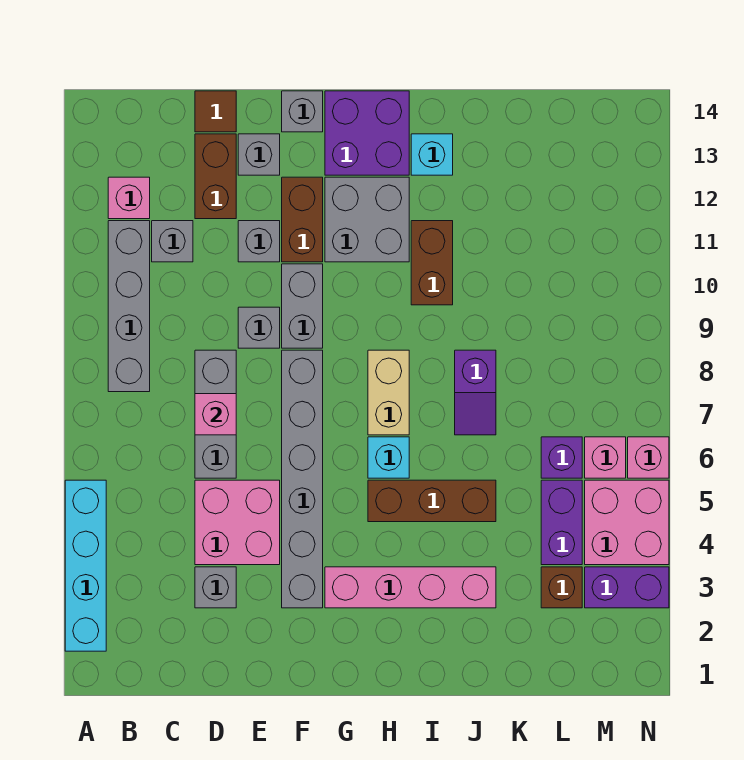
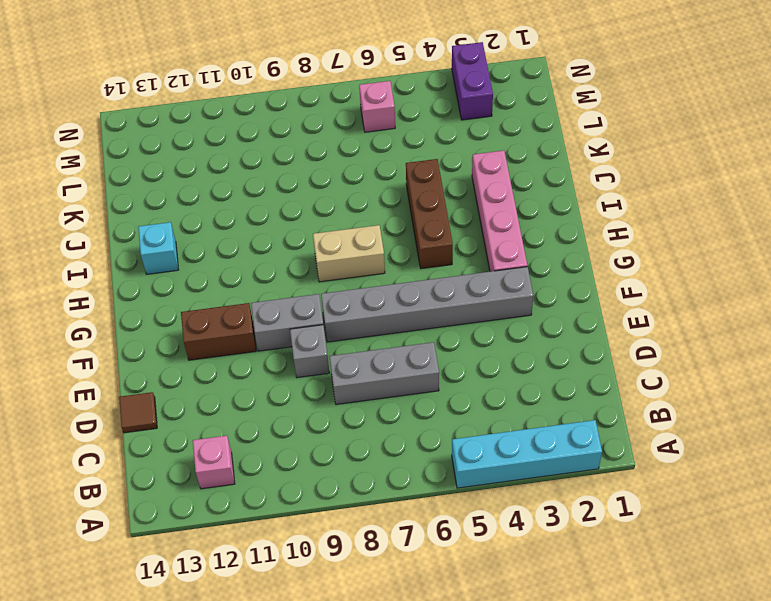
none -> grey brick B8:B11 level 1
none -> grey brick C11 level 1
none -> grey brick D3 level 1
none -> pink brick D4:E5 level 1

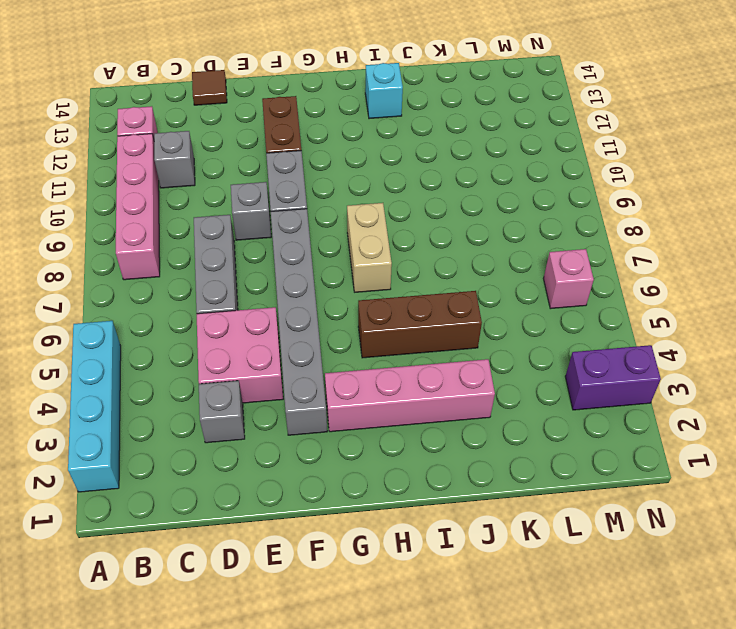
pink brick B8:B11 level 1 -> grey brick B8:B11 level 1
none -> brown brick D12:D13 level 1
none -> grey brick E11 level 1
none -> grey brick E13 level 1
none -> grey brick F14 level 1

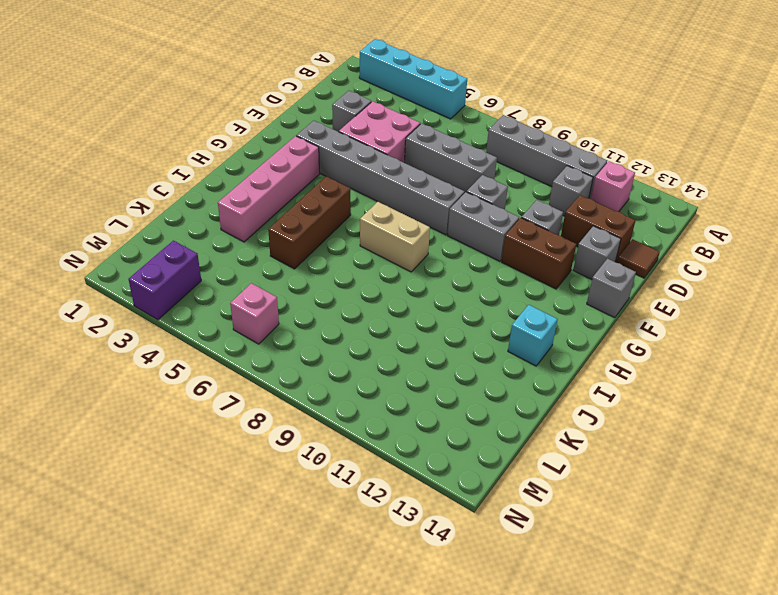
none -> grey brick G11:H12 level 1
none -> purple brick G13:H14 level 1
none -> cyan brick H6 level 1
none -> brown brick I10:I11 level 1

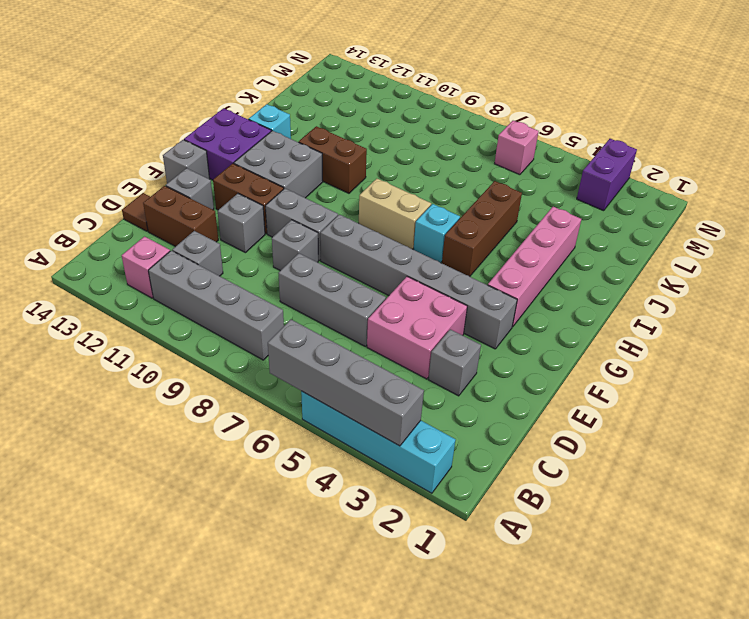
grey brick A3:A6 level 2 -> none
none -> purple slope J7:J8 level 1 top 8
none -> brown brick L3 level 1
none -> purple brick L4:L5 level 1
none -> purple brick L6 level 1

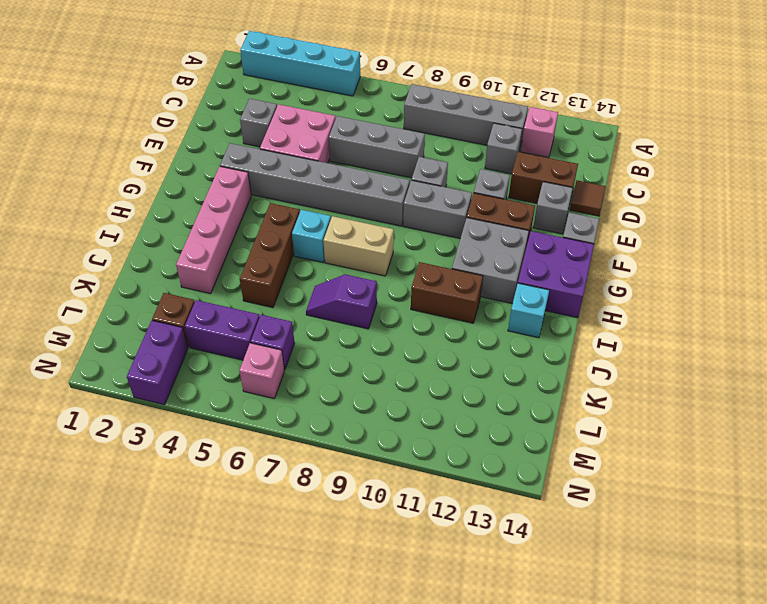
none -> pink brick M4:N5 level 1
none -> pink brick N6 level 1
none -> pink brick D7 level 2

